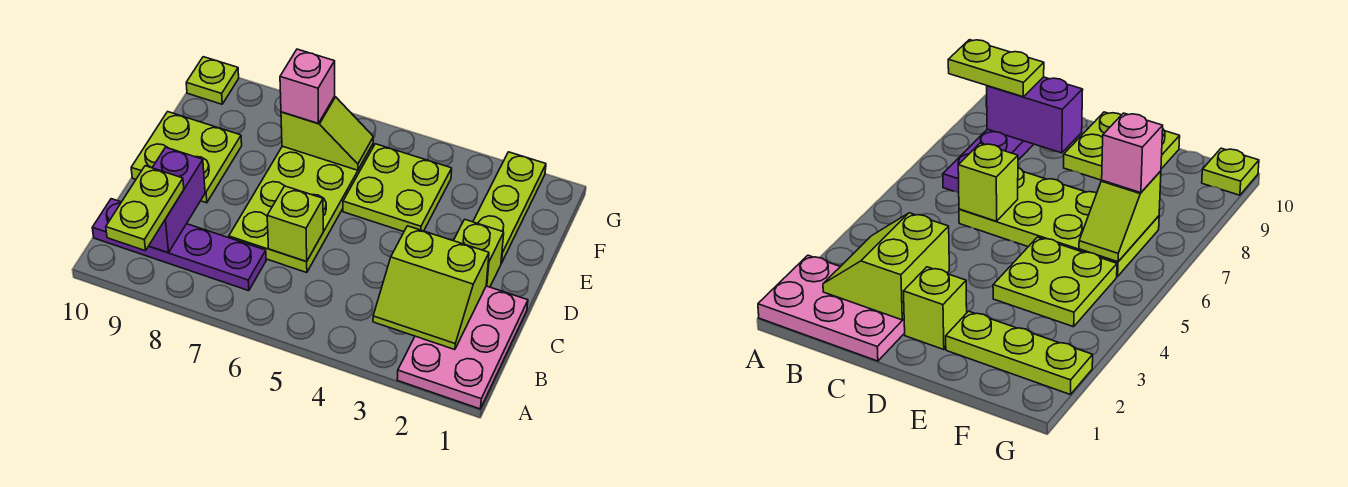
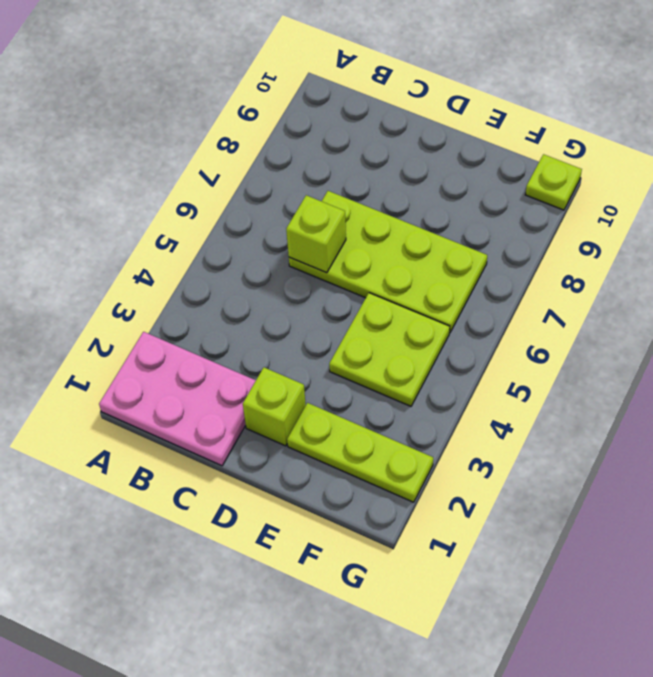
none -> purple plate B7:B10 level 1
none -> lime plate D9:E10 level 1
none -> lime slope B2:C3 level 2 top C

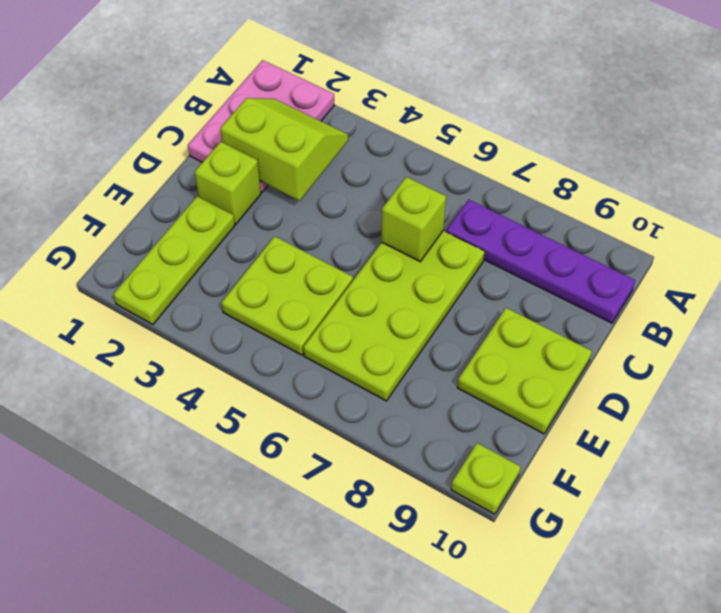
none -> purple brick B9:C9 level 2
none -> lime slope F6:F7 level 2 top 7
none -> lime plate A9:B9 level 3

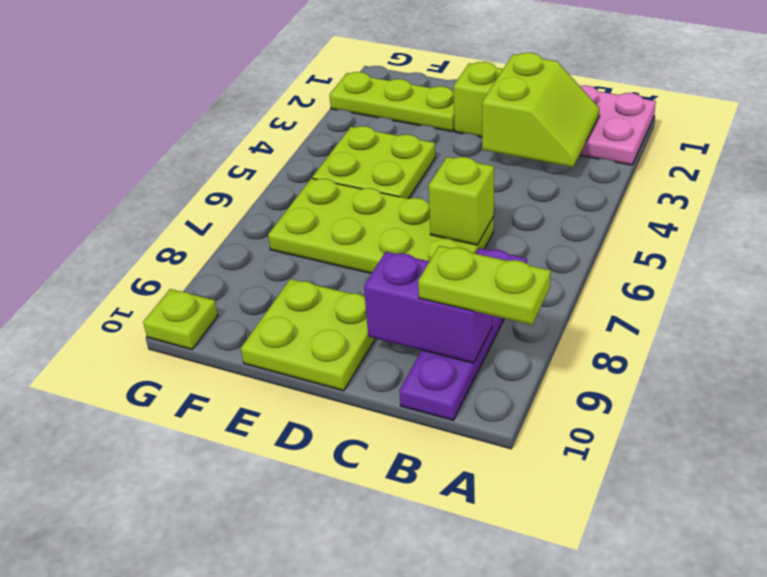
none -> lime slope F6:F7 level 2 top 7
none -> pink brick F7 level 3

